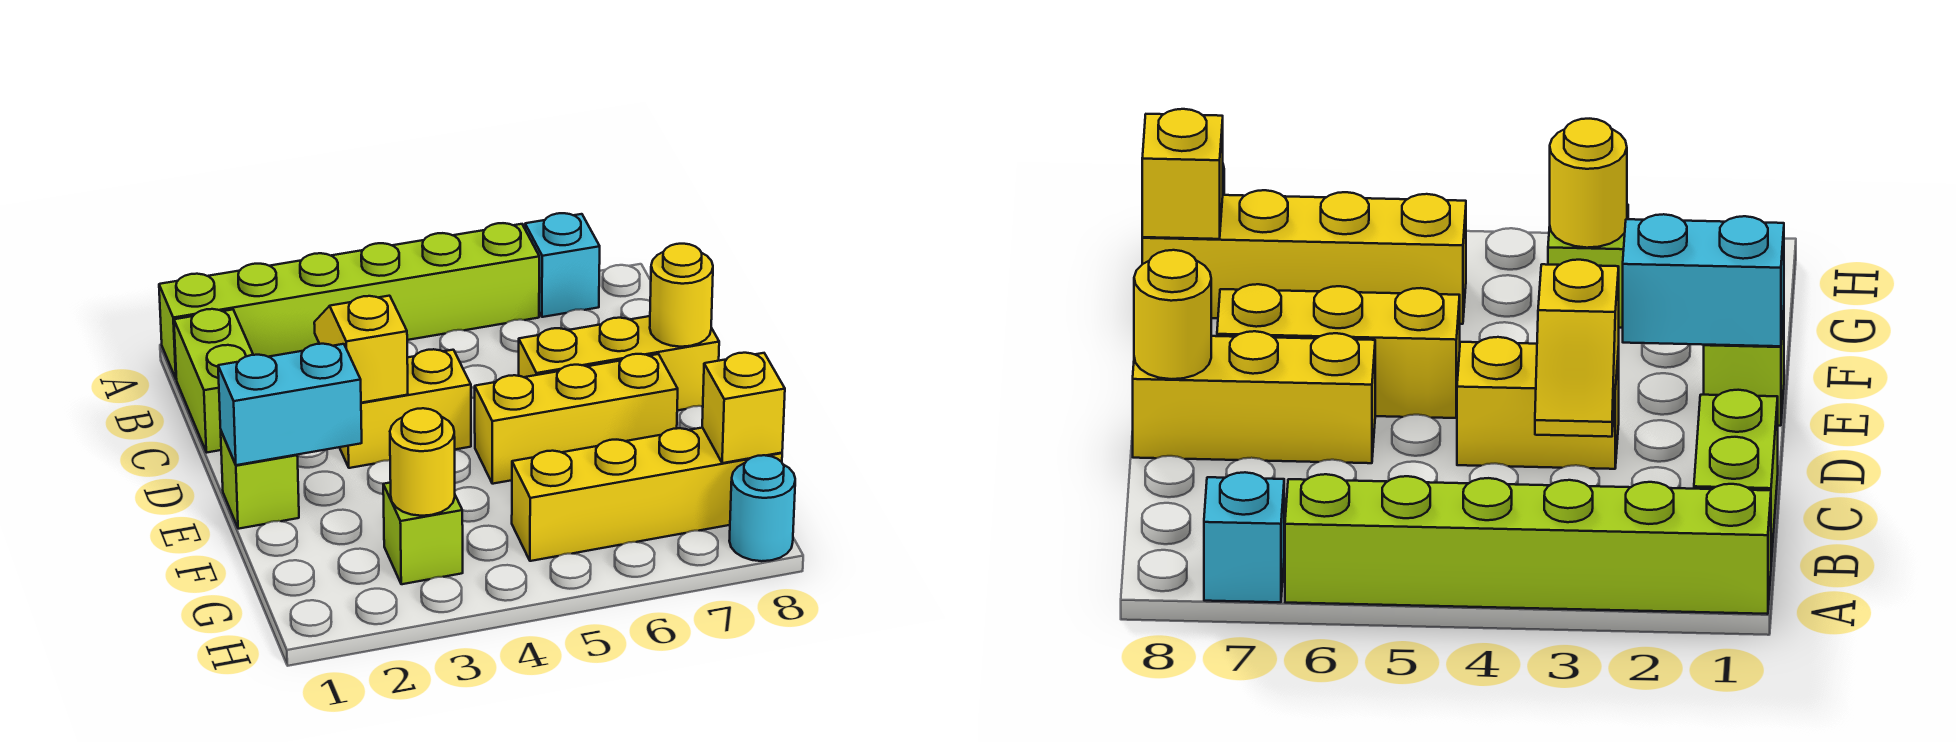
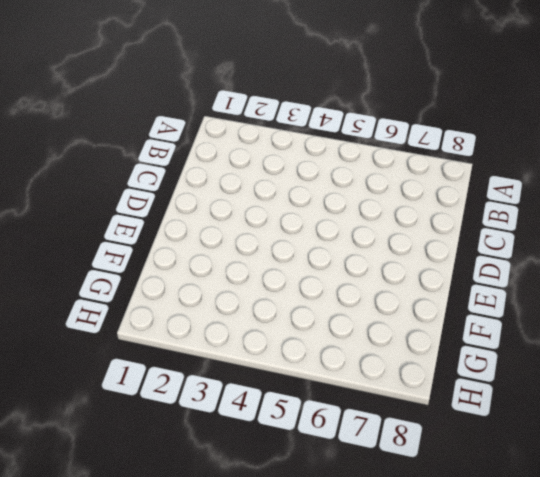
none -> lime brick A1:A6 level 1
none -> cyan brick A7 level 1
none -> lime brick B1:C1 level 1

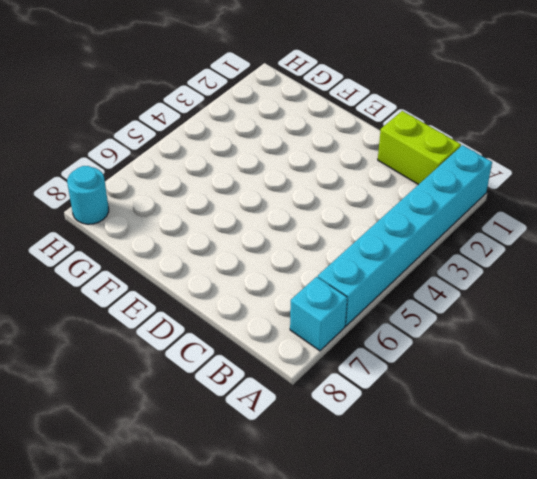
cyan brick A1:A6 level 1 -> lime brick A1:A6 level 1
none -> yellow brick D3:D4 level 1
none -> yellow brick D6:D8 level 1
none -> lime brick E1 level 1

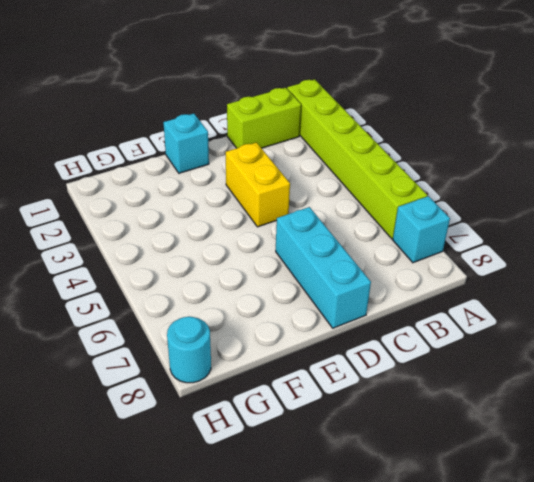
cyan brick D6:D8 level 1 -> yellow brick D6:D8 level 1
cyan brick E1 level 1 -> lime brick E1 level 1
none -> yellow brick E5:E7 level 1
none -> lime brick G3 level 1
none -> yellow brick G5:G8 level 1

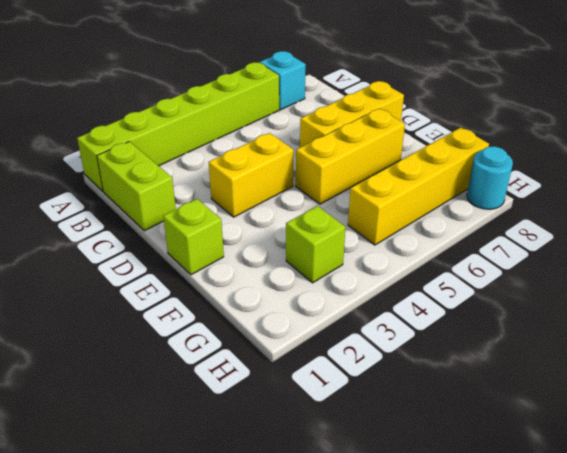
none -> yellow slope C3:D3 level 2 top D
none -> yellow round brick D8 level 2
none -> cyan brick E1:E2 level 2

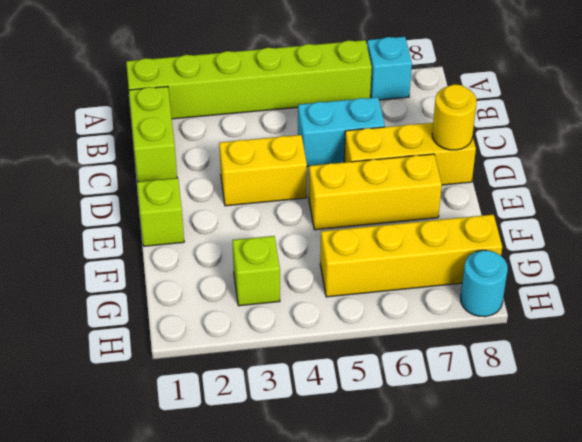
cyan brick C5:C6 level 1 -> cyan brick E1:E2 level 2
none -> yellow slope C3:D3 level 2 top D
none -> yellow round brick G3 level 2
none -> yellow brick G8 level 2

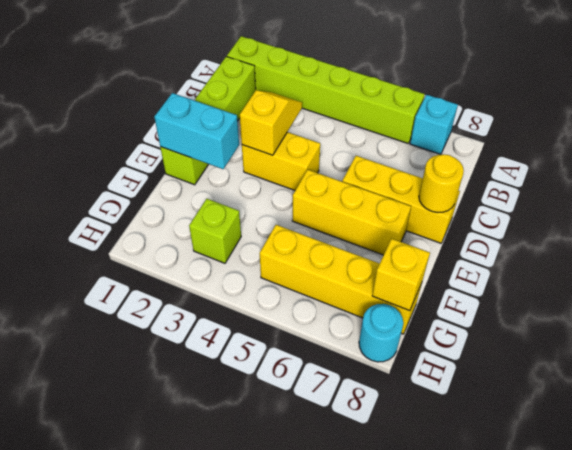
none -> yellow round brick G3 level 2

